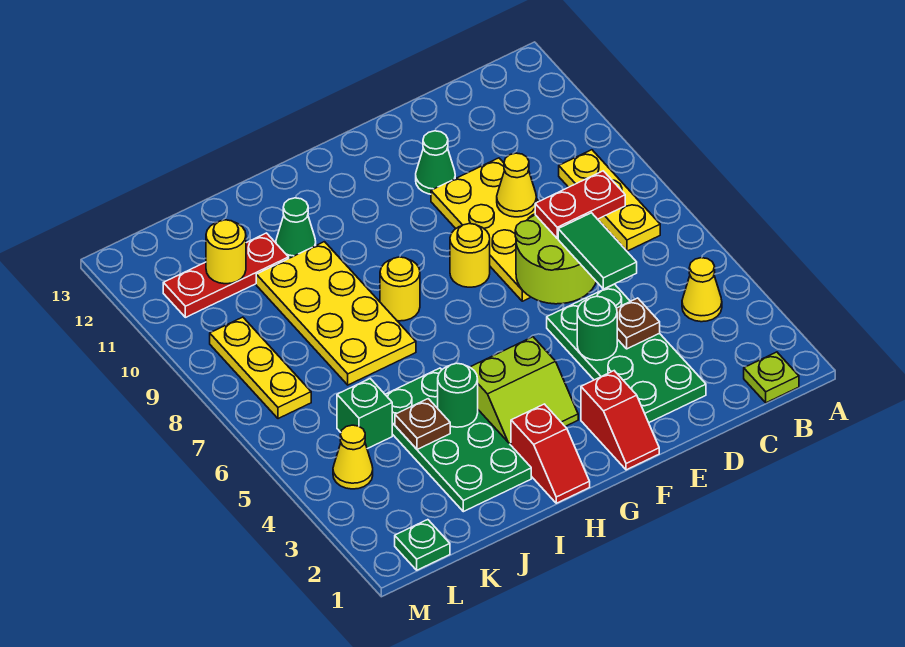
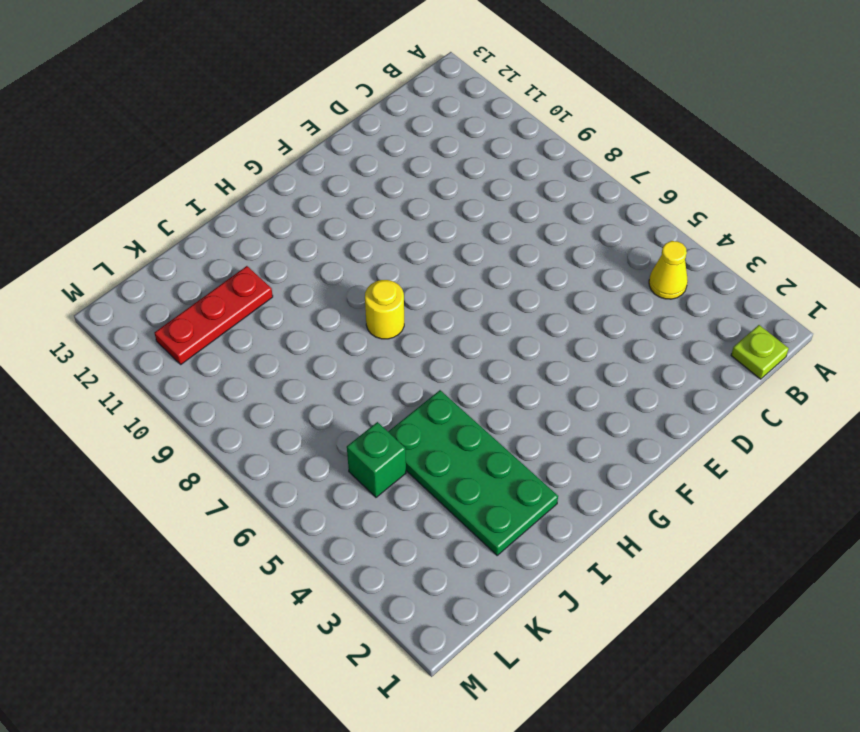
none -> yellow plate B7:B9 level 1
none -> green plate D2:E5 level 1
none -> yellow plate D7:E10 level 1

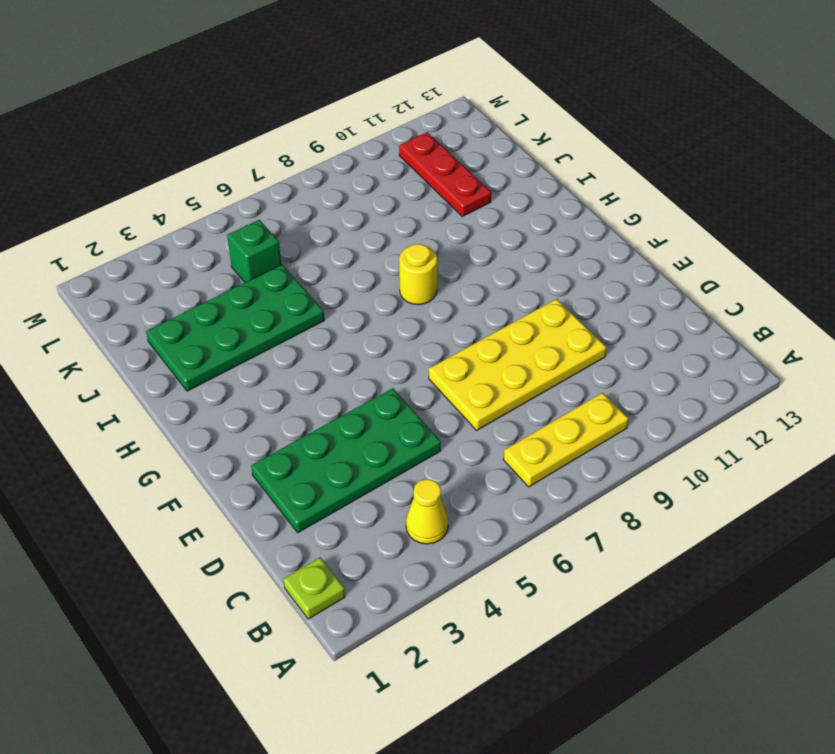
none -> green cone E11 level 1
none -> red slope F1:F2 level 1 top 2
none -> yellow round brick F8 level 1

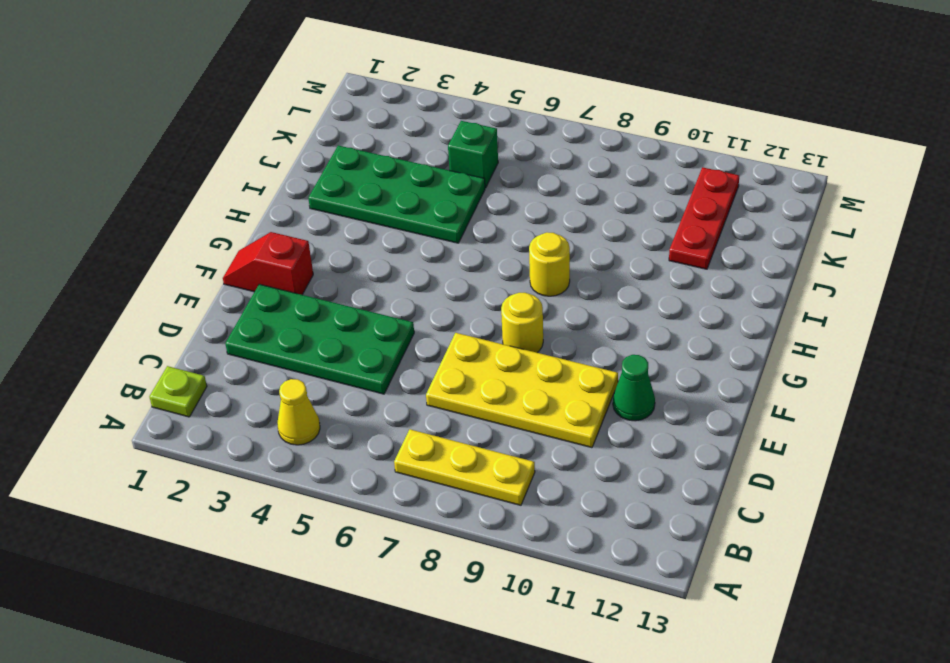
none -> lime slope G3:H4 level 1 top 4
none -> red slope H1:H2 level 1 top 2
none -> yellow plate I7:J10 level 1

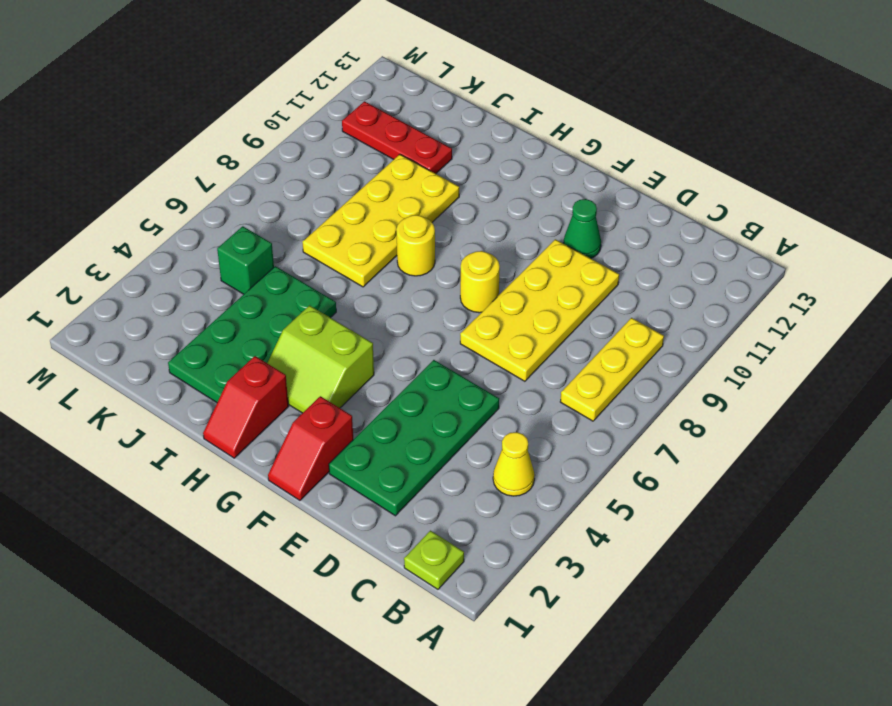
none -> green cone I11 level 1
none -> green plate L1 level 1
none -> yellow cone L4 level 1

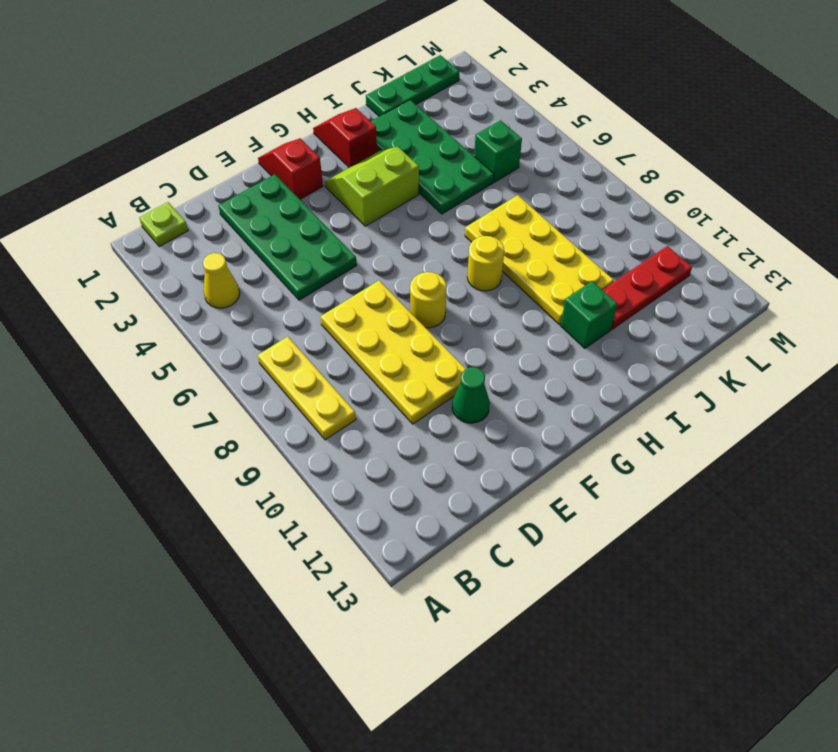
green brick I11 level 1 -> green cone I11 level 1
green plate J1:L1 level 1 -> green plate L1 level 1
none -> yellow cone L4 level 1
none -> yellow plate L7:L9 level 1
none -> brown plate D4 level 2

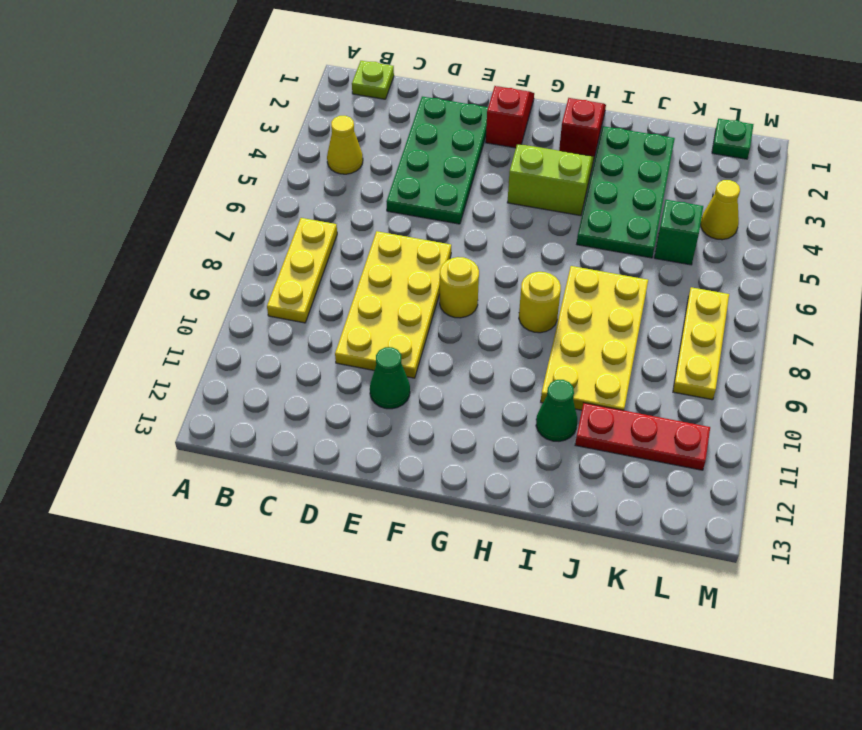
none -> brown plate D4 level 2
none -> lime round brick D6:E7 level 2
none -> yellow cone D9 level 2

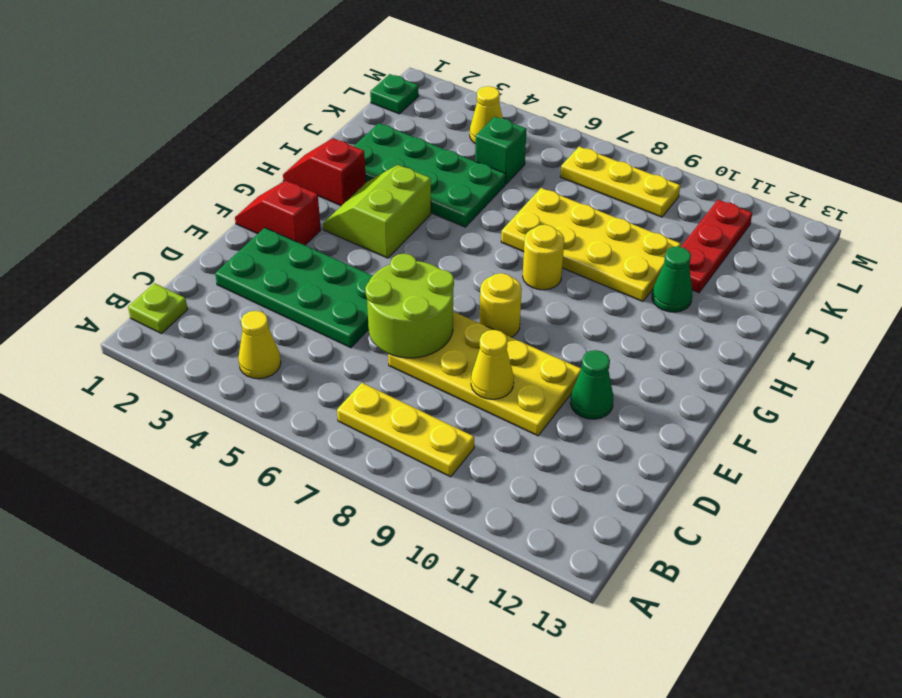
none -> brown plate D4 level 2
none -> green round brick E4 level 2
none -> green round brick I4 level 2

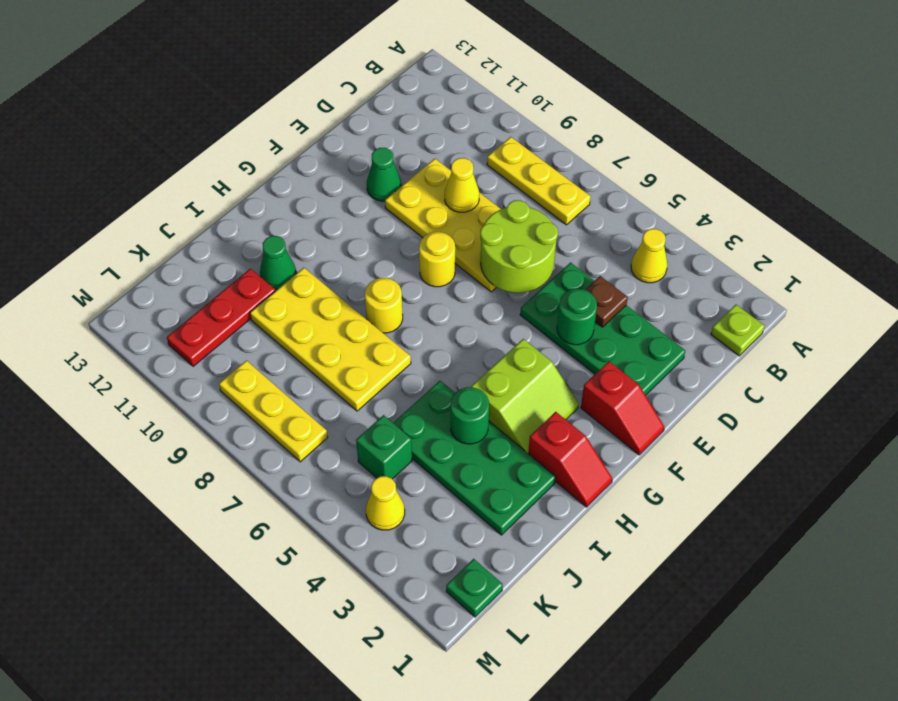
none -> brown plate J4 level 2
none -> yellow round brick K11 level 2
none -> red plate C7:D7 level 3

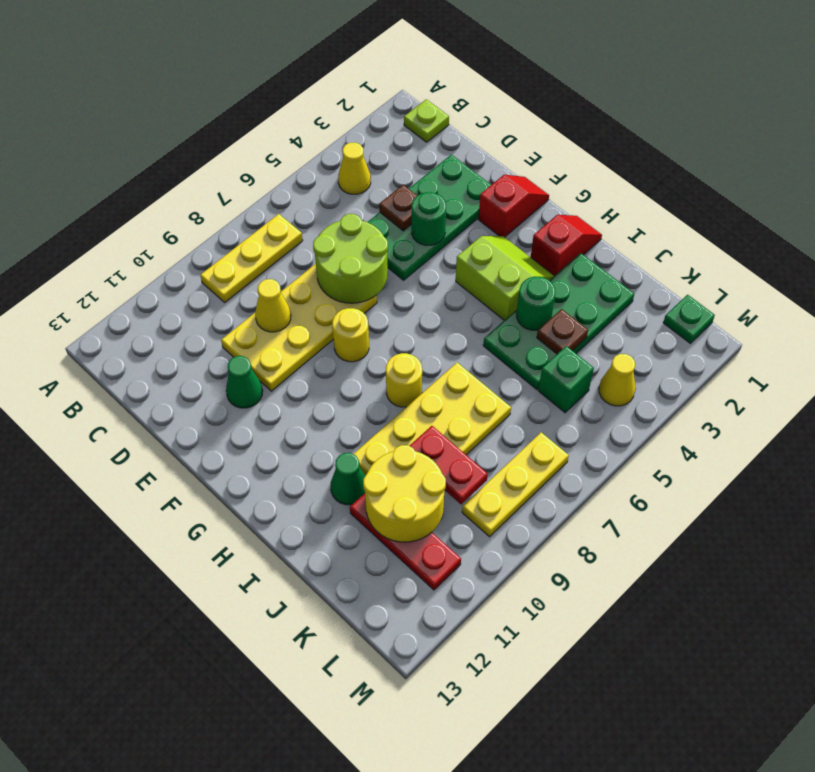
red plate J9:K9 level 2 -> red plate C7:D7 level 3
yellow round brick J10:K11 level 2 -> yellow round brick K11 level 2
none -> green tile D5:D6 level 3

